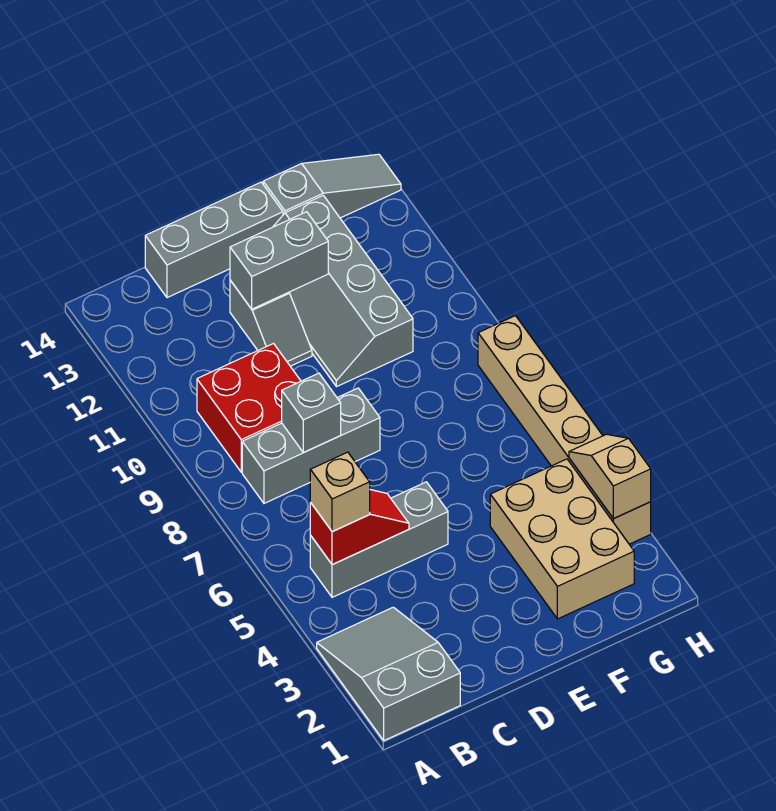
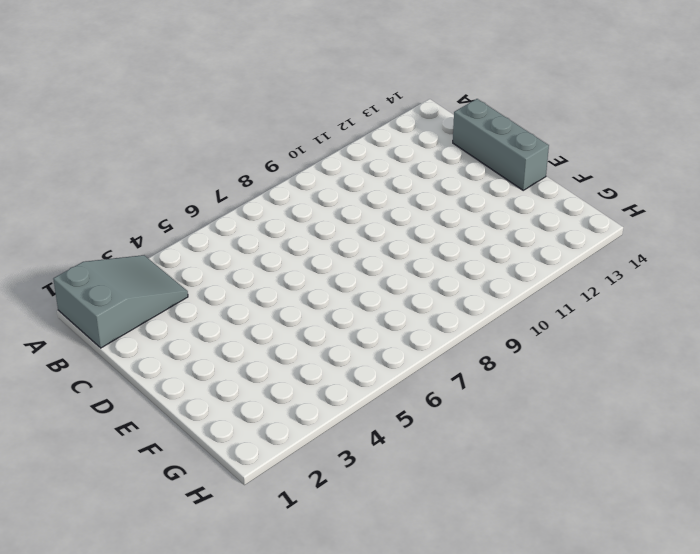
none -> grey brick B5:D5 level 1
none -> grey brick B8:D8 level 1
none -> red brick B9:C10 level 1

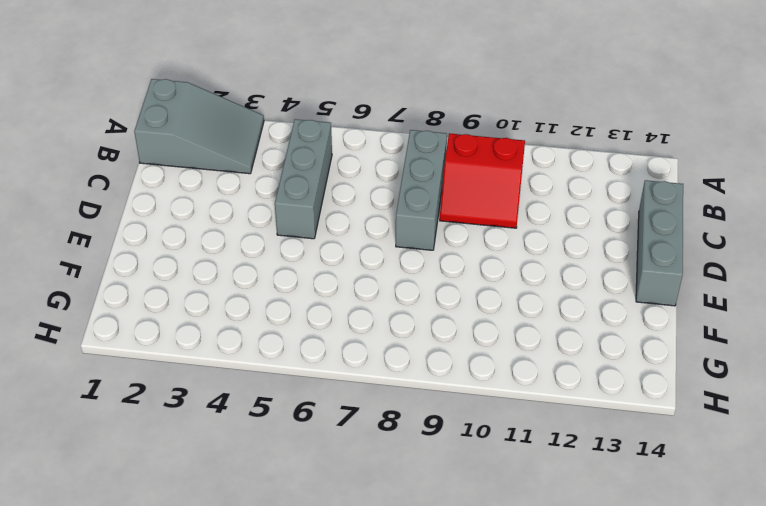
red slope B9:C10 level 1 top B -> red brick B9:C10 level 1
none -> grey slope D11:D12 level 1 top 12
none -> grey slope E10:F13 level 1 top F
none -> tan brick F2:G4 level 1

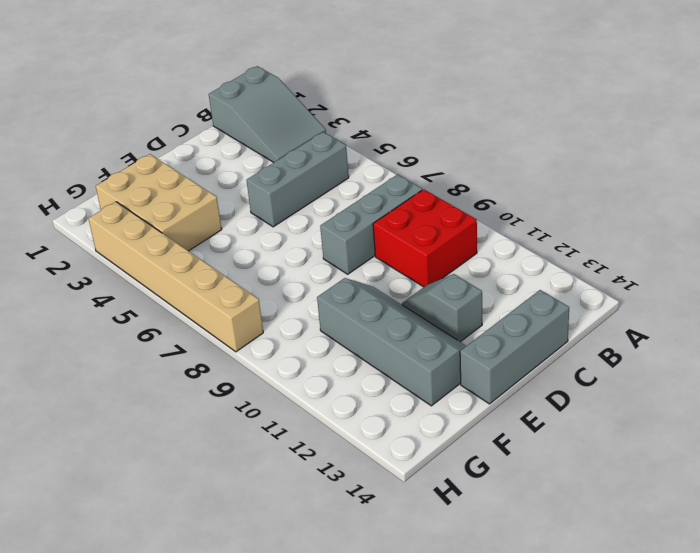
none -> grey slope F14:H14 level 1 top F
none -> red slope B5:C5 level 2 top B
none -> grey brick C8 level 2

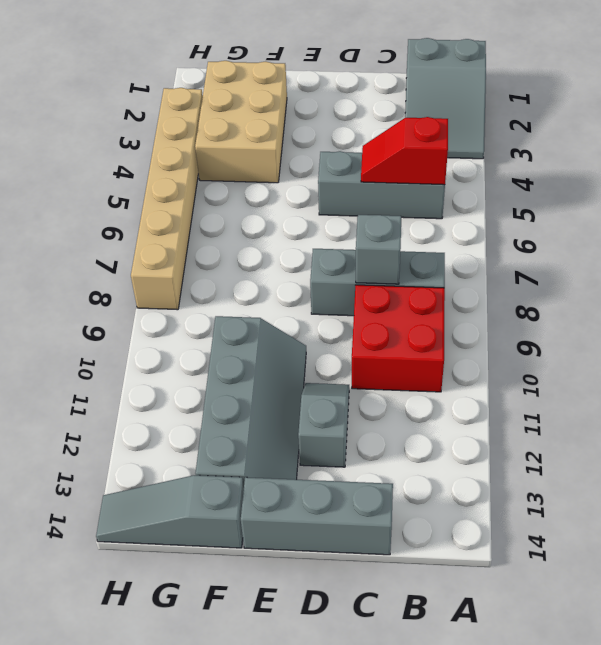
none -> grey brick D12:E12 level 2
none -> tan slope H3:H4 level 2 top 3
none -> tan brick B5 level 3

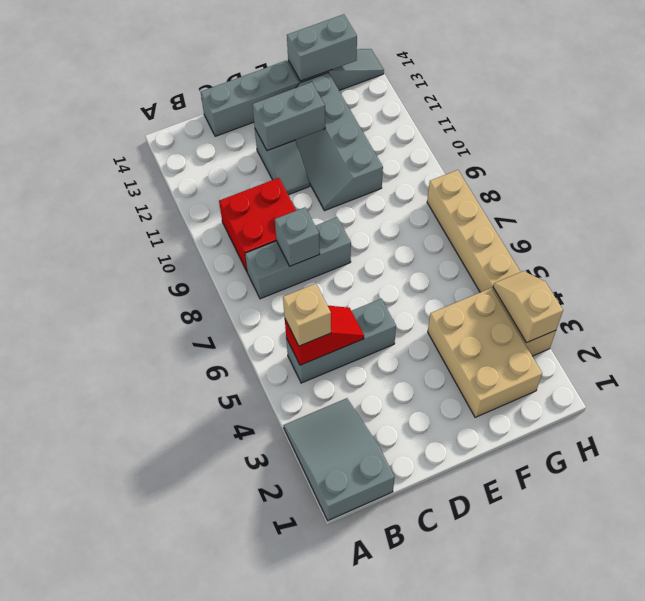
grey brick F14:G14 level 2 -> none

